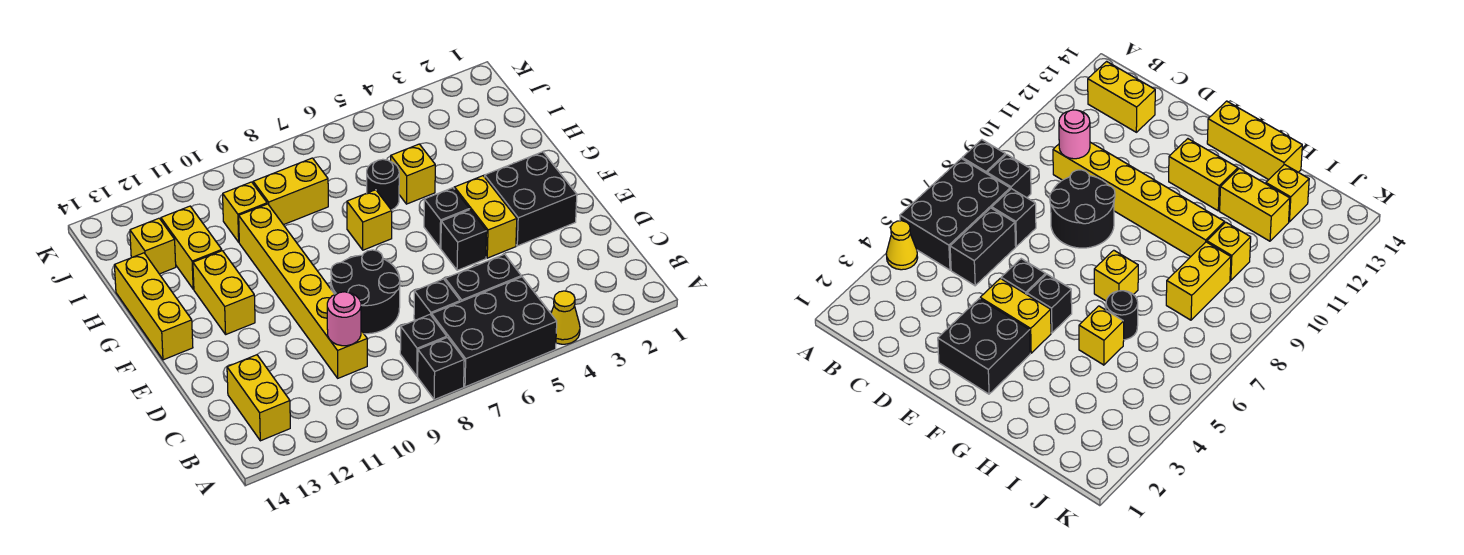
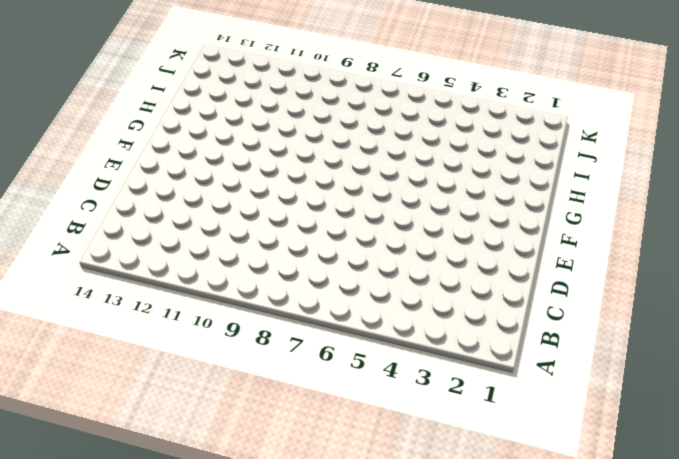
none -> yellow cone A4 level 1
none -> black brick A5:B7 level 1
none -> black brick A8 level 1

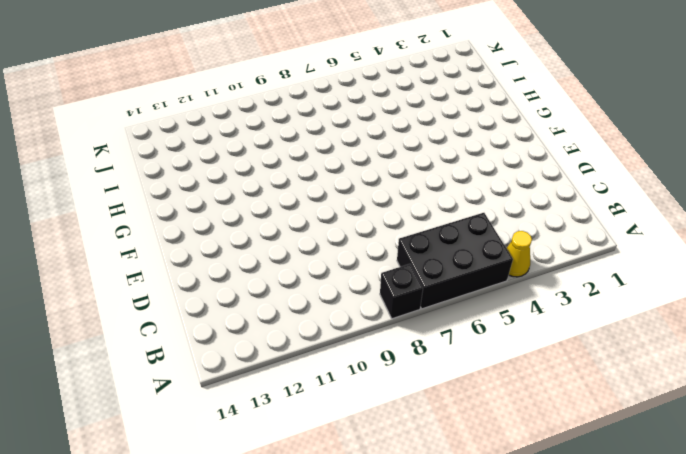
none -> black brick B8 level 1
none -> yellow brick B13:C13 level 1
none -> black brick C5:C6 level 1

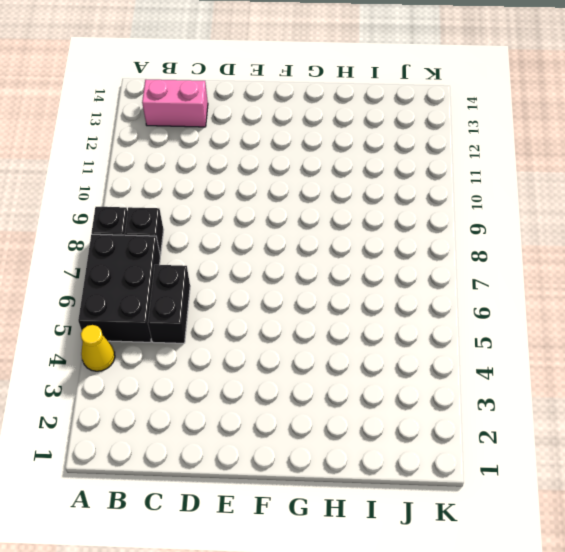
pink brick B13:C13 level 1 -> yellow brick B13:C13 level 1
none -> black brick C7 level 1
none -> yellow brick C10:H10 level 1
none -> black round brick D8:E9 level 1

